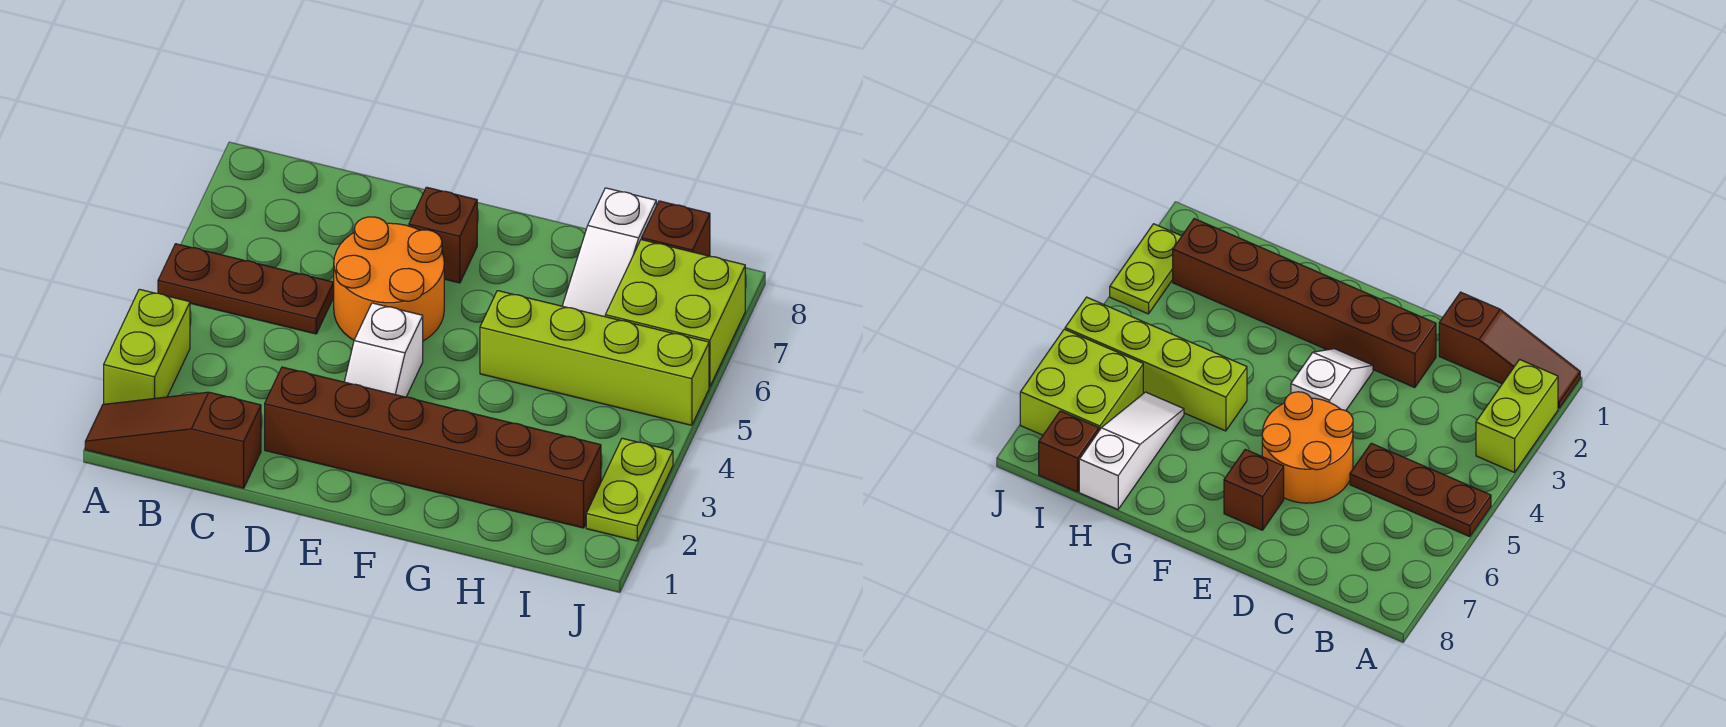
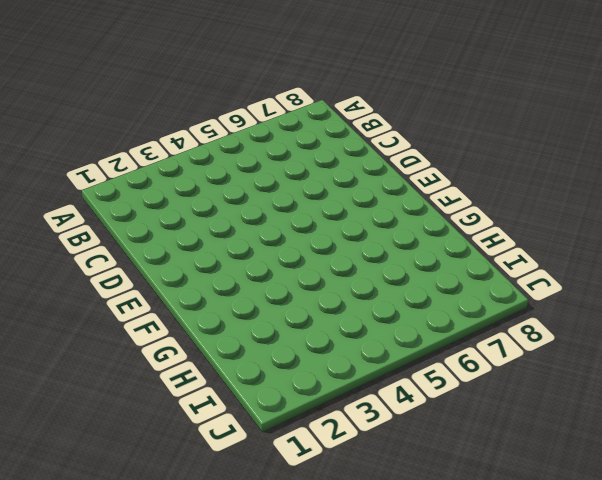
none -> brown slope A1:C1 level 1 top C
none -> lime brick A2:A3 level 1
none -> brown plate A5:C5 level 1

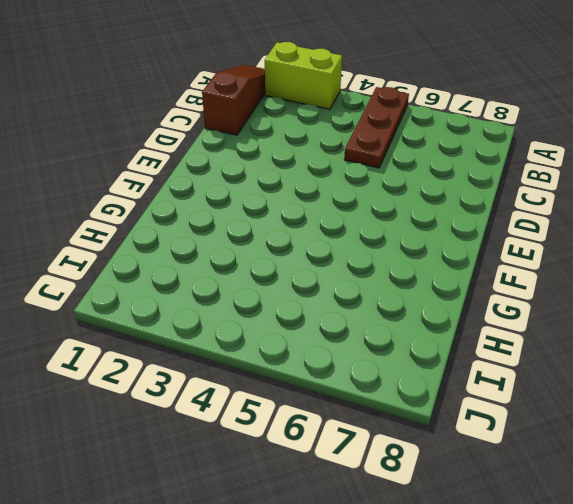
none -> brown brick D2:I2 level 1
none -> orange round brick D5:E6 level 1
none -> white slope E3:E4 level 1 top 4

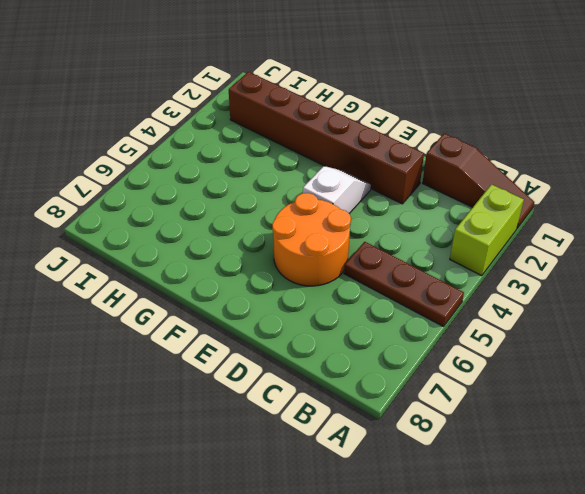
none -> brown brick E7 level 1
none -> lime brick G5:J5 level 1
none -> white slope H6:H8 level 1 top 8

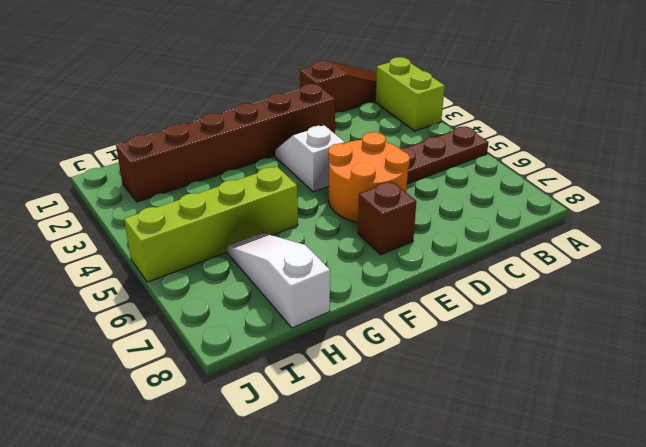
none -> lime brick I6:J7 level 1
none -> brown brick I8 level 1
none -> lime plate J2:J3 level 1

